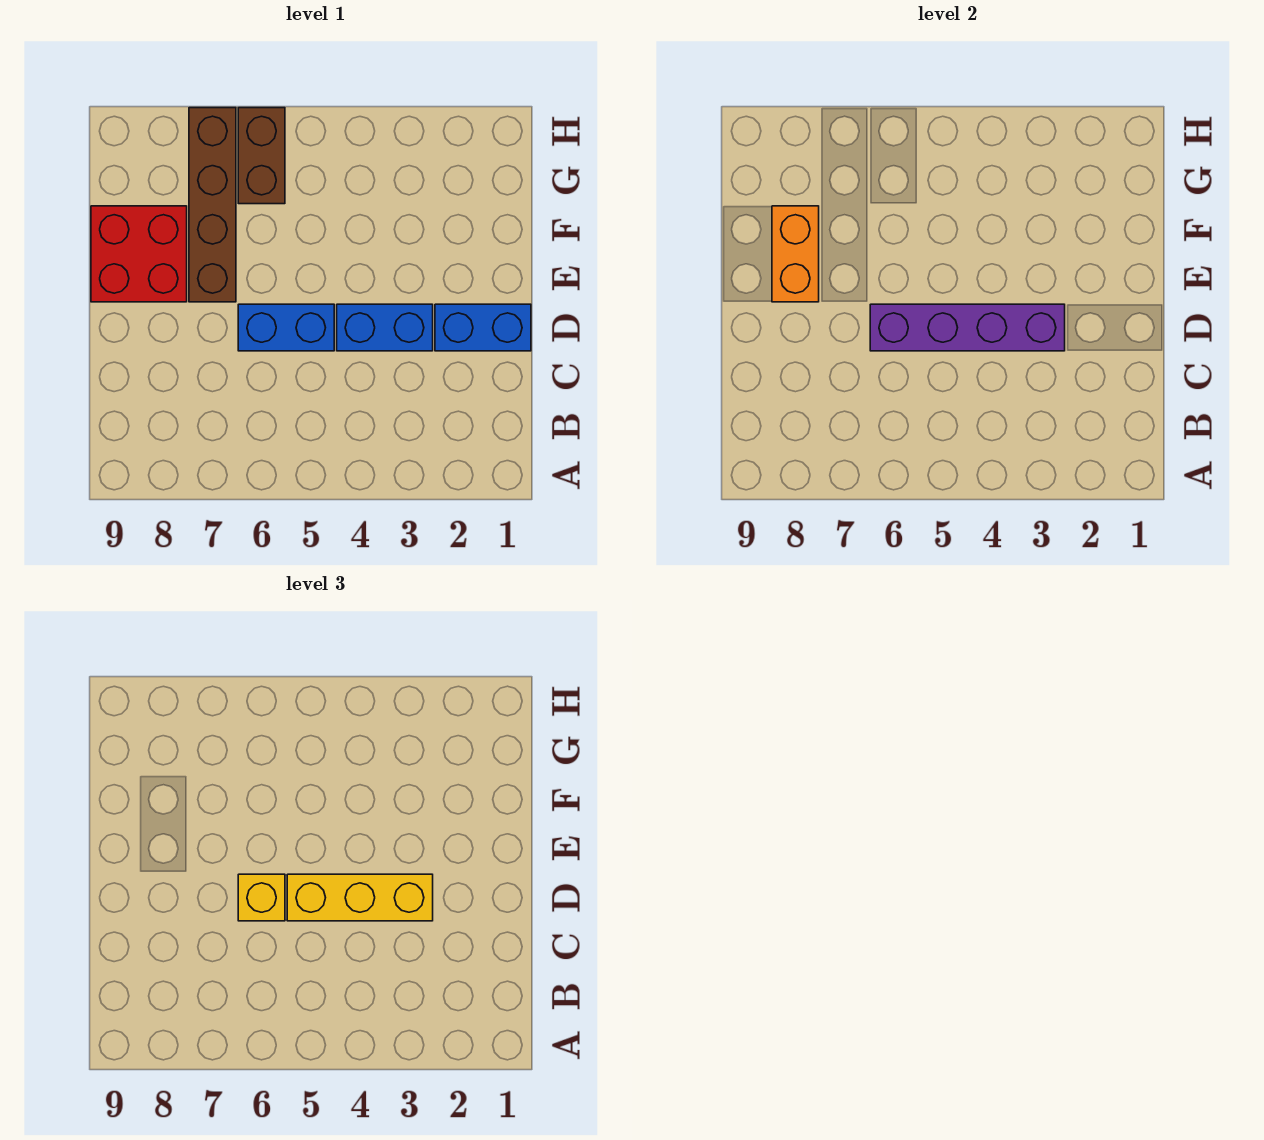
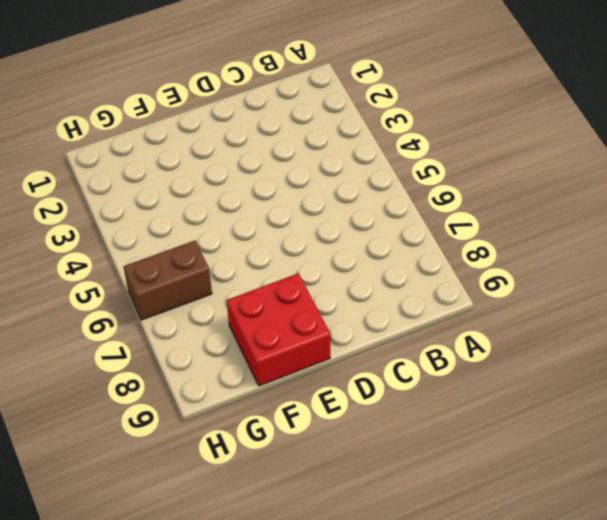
none -> blue brick D1:D2 level 1
none -> blue brick D3:D4 level 1

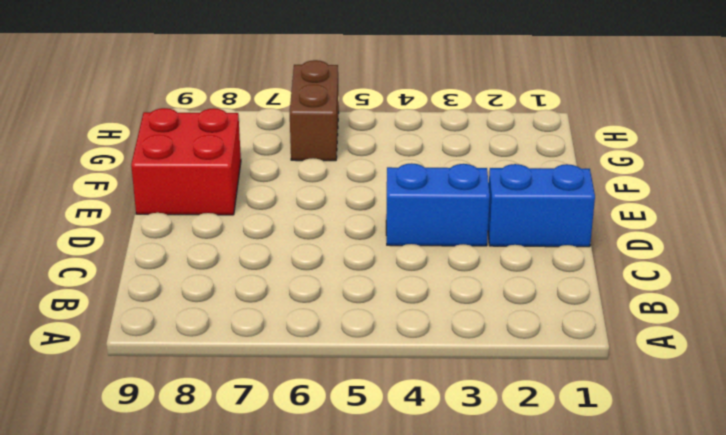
none -> blue brick D5:D6 level 1
none -> brown brick E7:H7 level 1

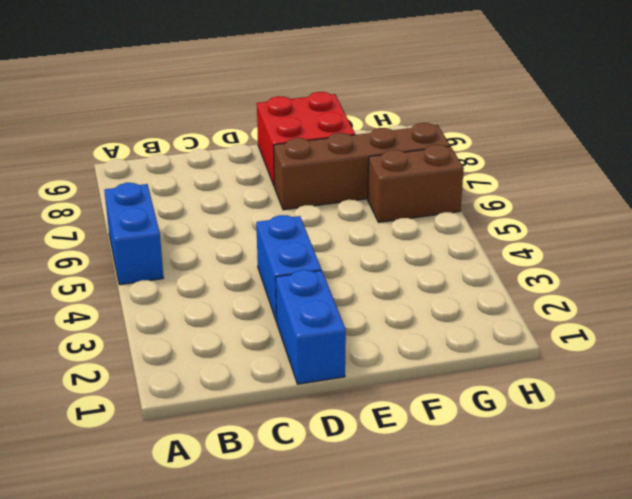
blue brick A5:A6 level 1 -> blue brick D5:D6 level 1
none -> purple brick D3:D6 level 2
none -> orange brick E8:F8 level 2

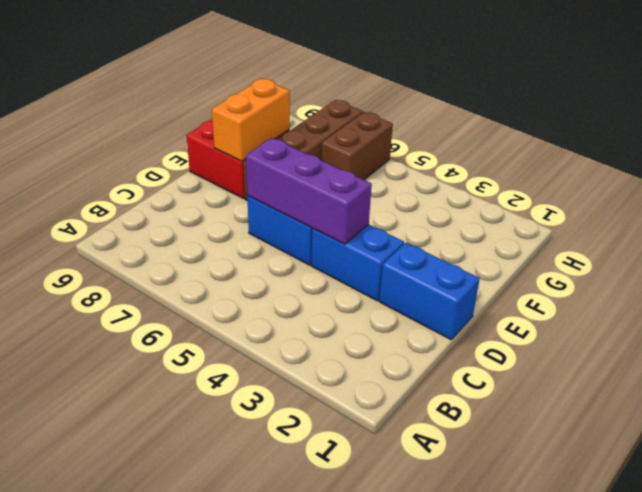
purple brick D4:D6 level 2 -> purple brick D3:D6 level 2
none -> yellow brick D3:D5 level 3
none -> yellow brick D6 level 3

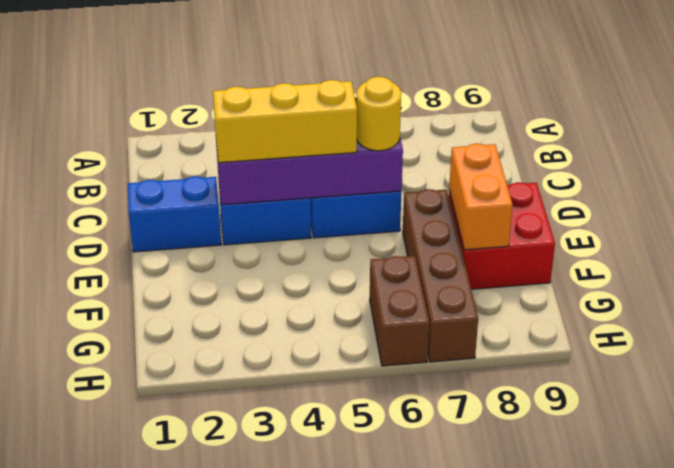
yellow round brick D6 level 3 -> yellow brick D6 level 3

